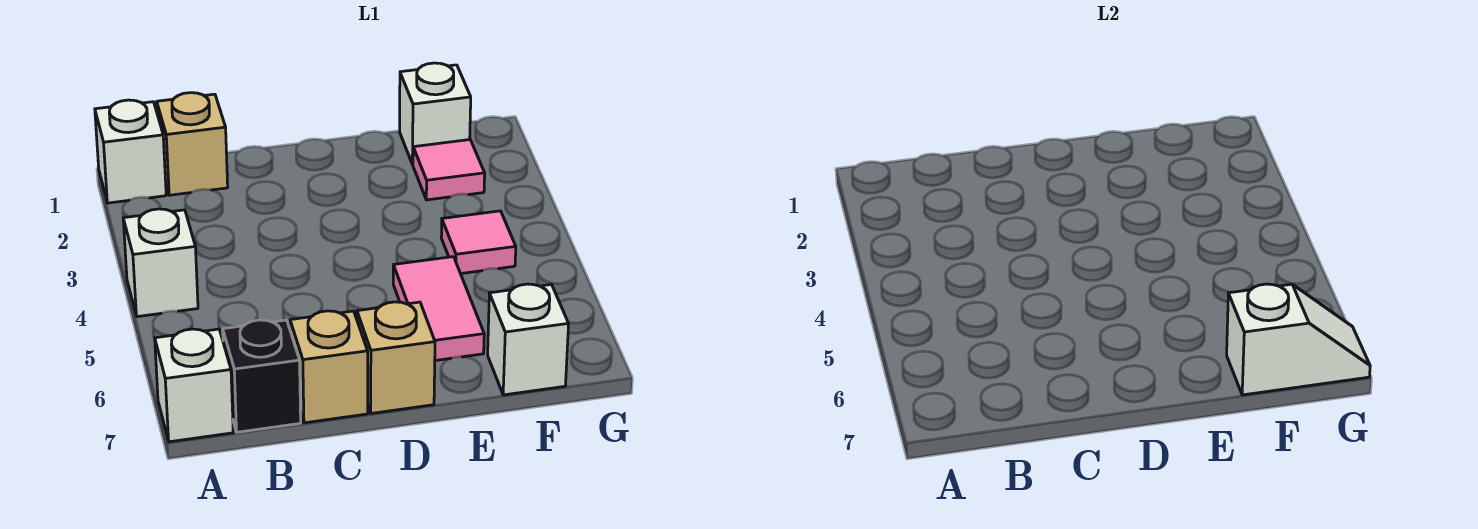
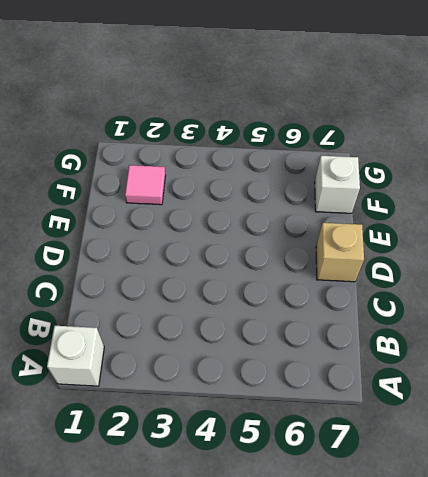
none -> white brick A4 level 1
none -> white brick A7 level 1
none -> tan brick B1 level 1

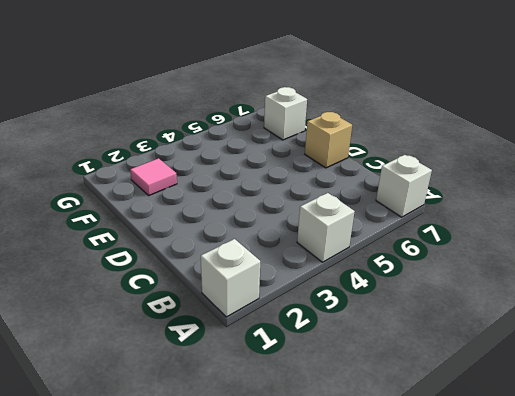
none -> tan brick B1 level 1
none -> black brick B7 level 1
none -> tan brick C7 level 1

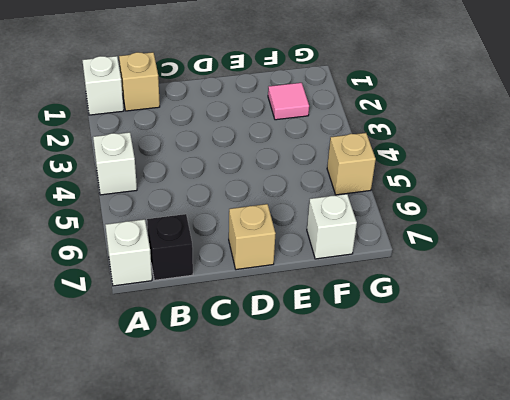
tan brick G5 level 1 -> tan brick C7 level 1
none -> pink tile E5:E6 level 1
none -> white brick F1 level 1
none -> pink tile F4 level 1

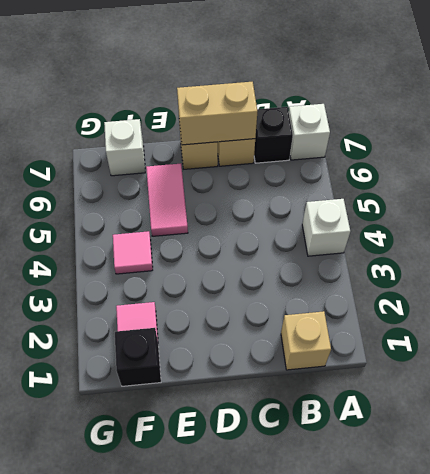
tan brick C7:D7 level 2 -> none
black brick F1 level 1 -> white brick F1 level 1
none -> white brick A1 level 1
none -> white slope F7:G7 level 2 top F

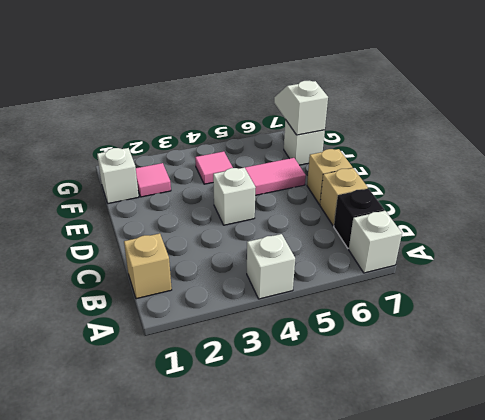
white brick D4 level 1 -> white brick A1 level 1

